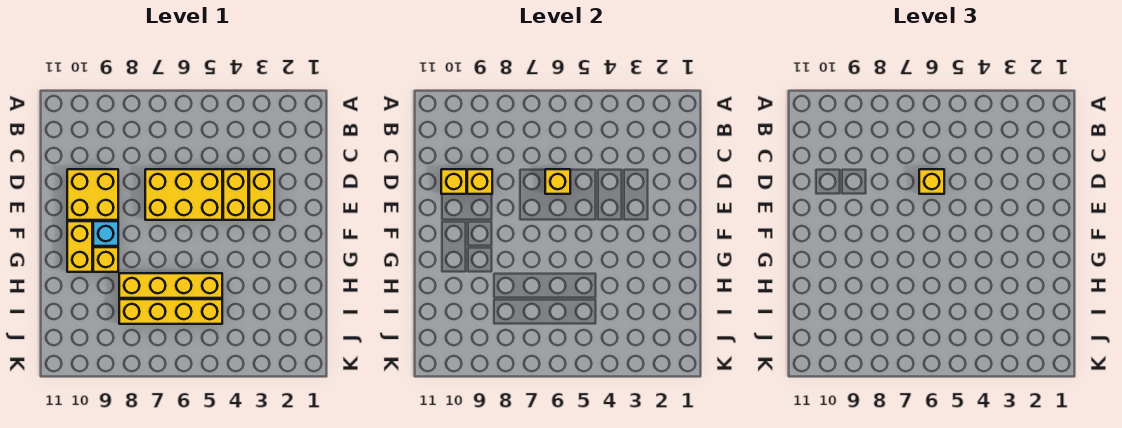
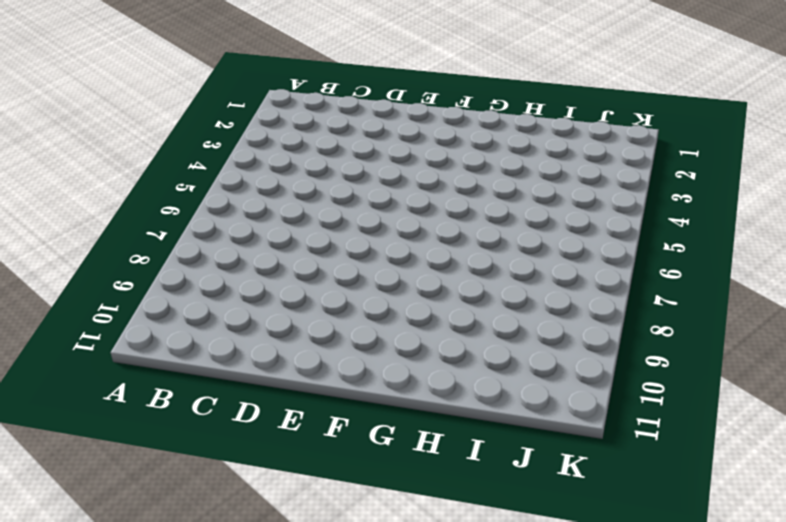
none -> yellow brick D3:E3 level 1
none -> yellow brick D4:E4 level 1
none -> yellow brick D5:E7 level 1

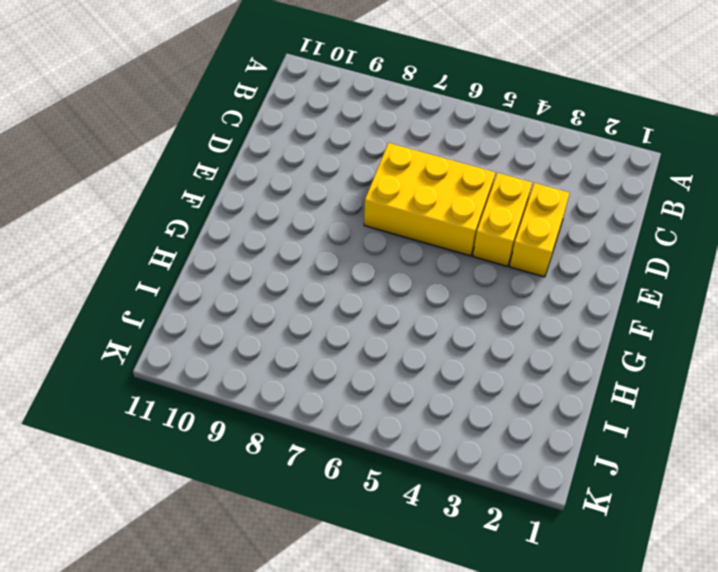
none -> yellow brick D9:E10 level 1
none -> cyan brick F9 level 1
none -> yellow brick F10:G10 level 1

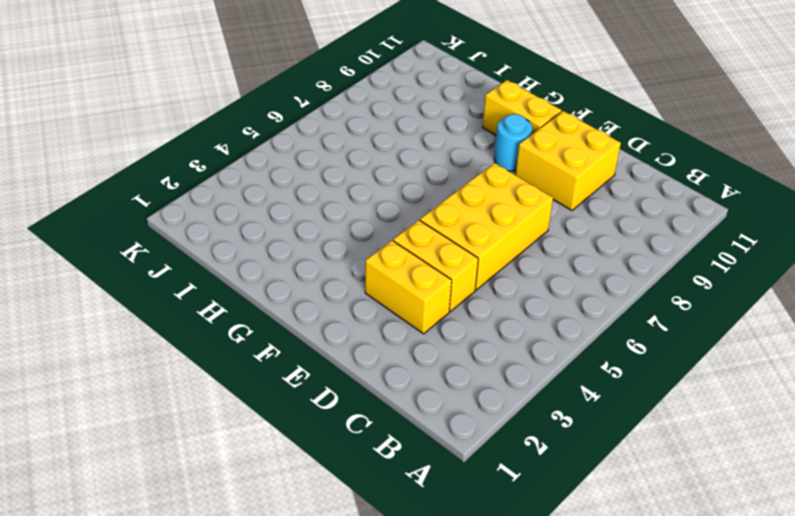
cyan round brick F9 level 1 -> cyan brick F9 level 1
none -> yellow brick G9 level 1
none -> yellow brick H5:H8 level 1
none -> yellow brick I5:I8 level 1

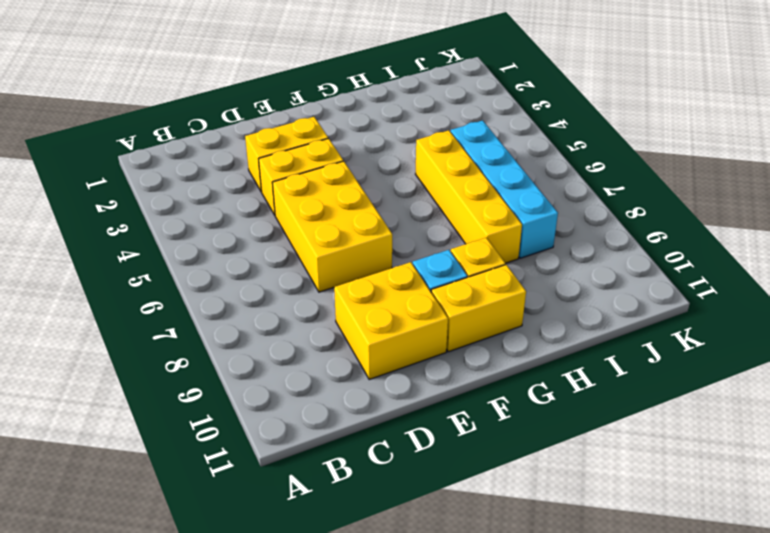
cyan brick I5:I8 level 1 -> yellow brick I5:I8 level 1
none -> yellow brick D6 level 2
none -> yellow brick D9 level 2
none -> yellow brick D10 level 2

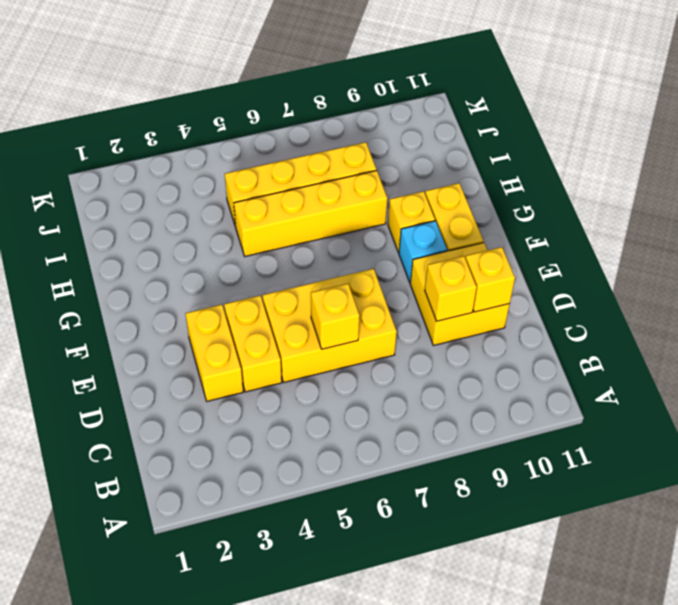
none -> yellow brick D6 level 3

